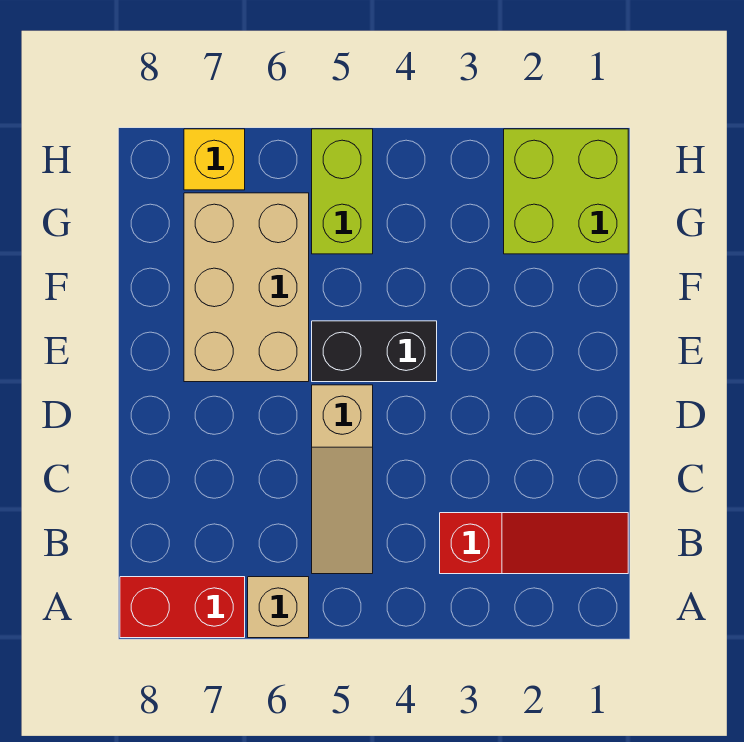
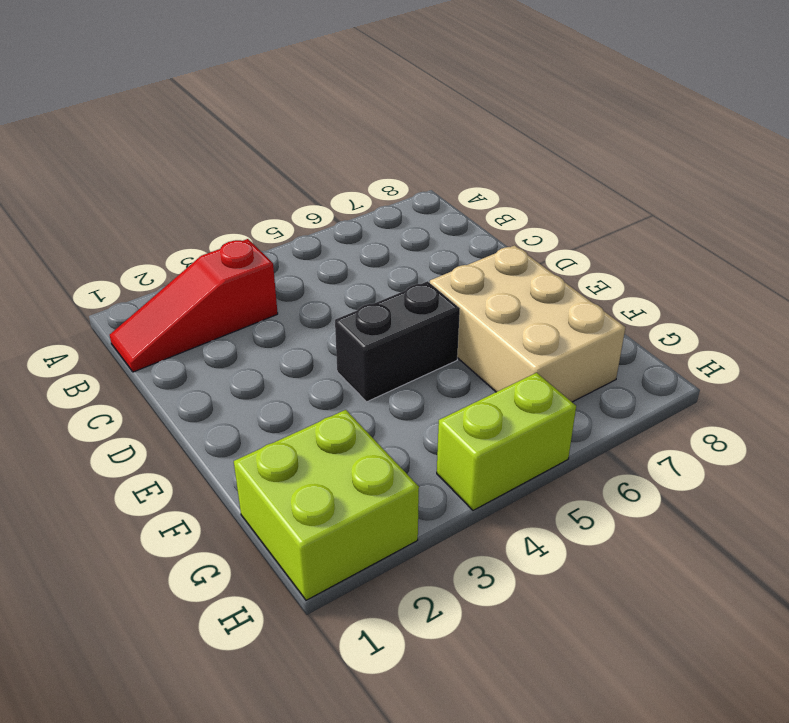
lime brick H4:H5 level 1 -> lime brick G5:H5 level 1
none -> tan brick A6 level 1
none -> red brick A7:A8 level 1

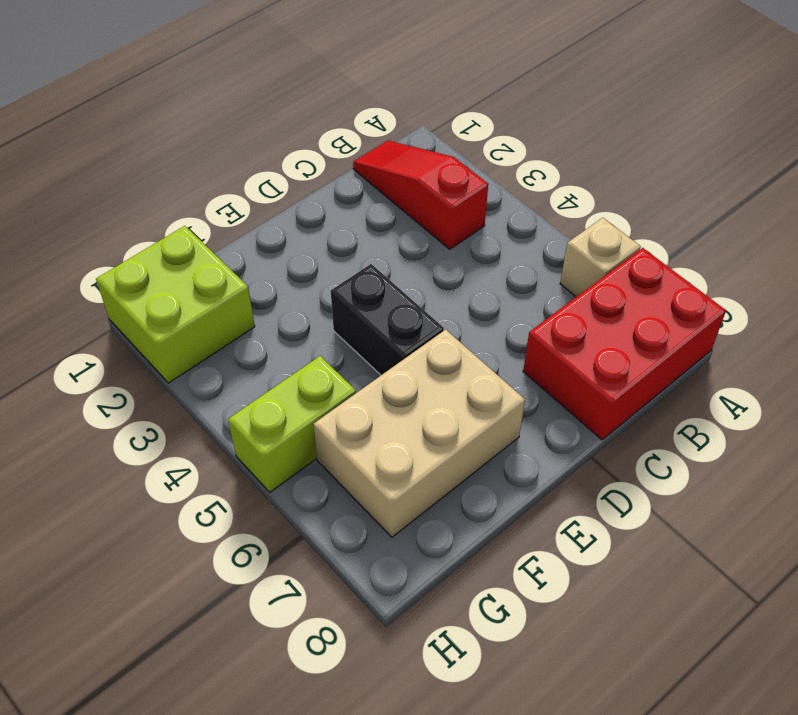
red brick A7:C8 level 1 -> red brick A7:A8 level 1
none -> tan slope B5:D5 level 1 top D
none -> yellow brick H7 level 1

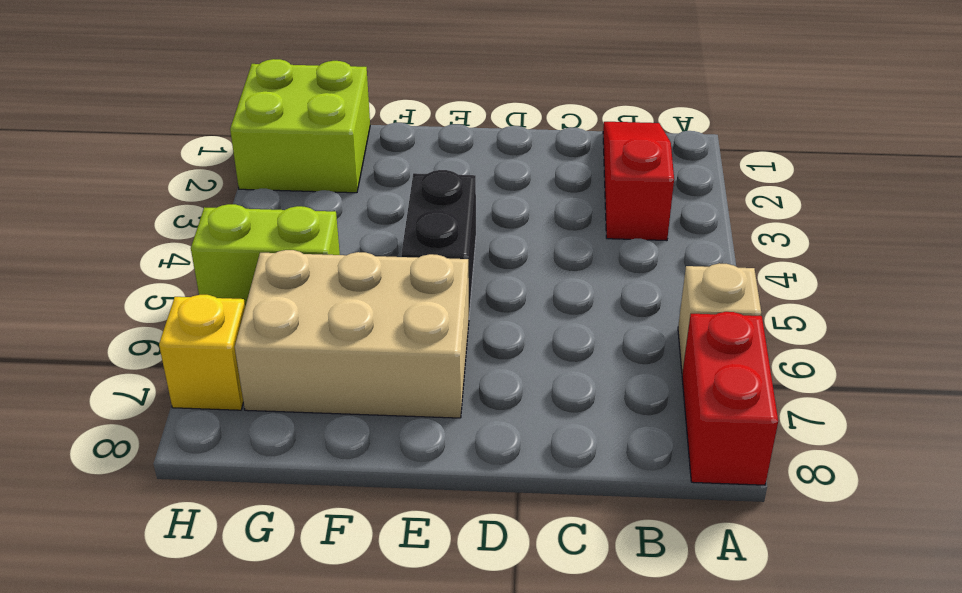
none -> tan slope B5:D5 level 1 top D

